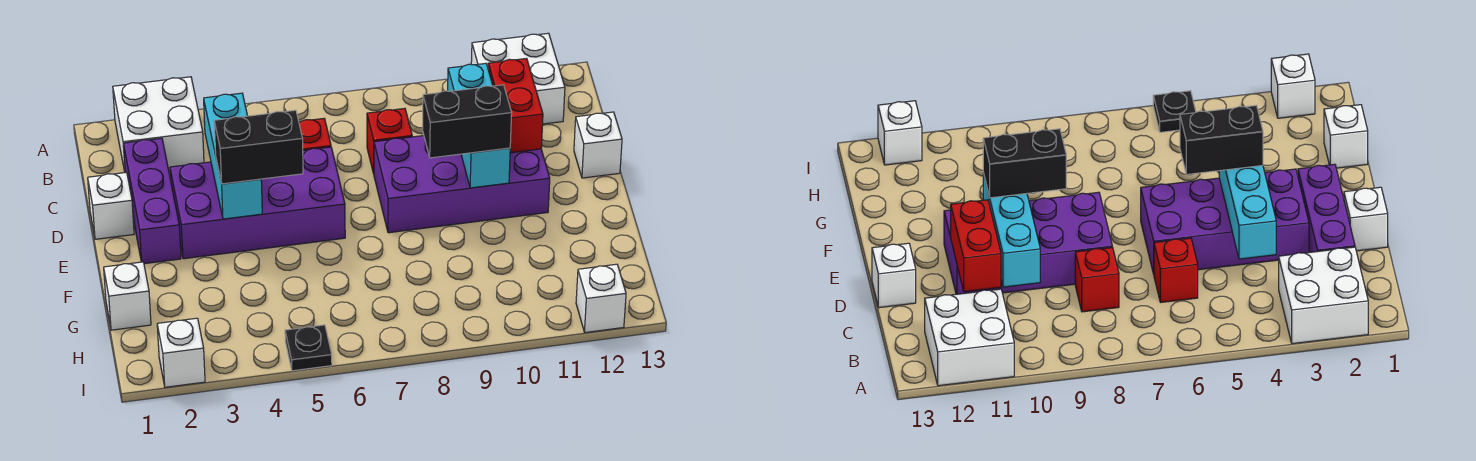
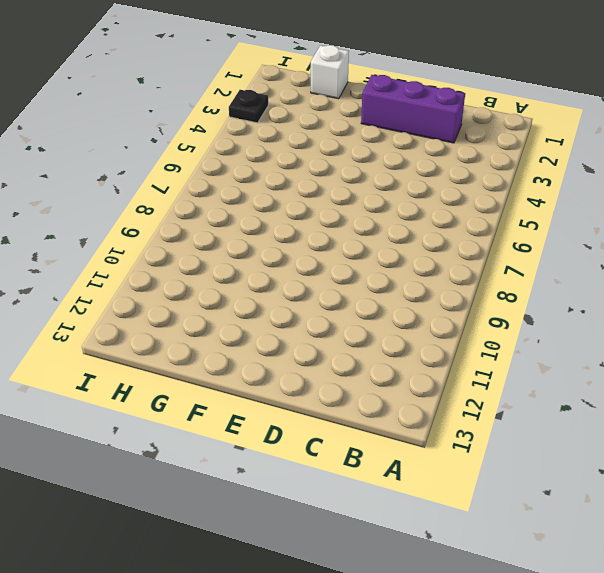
black plate I3 level 1 -> black plate I5 level 1
none -> white brick A2:B3 level 1
none -> white brick A11:B12 level 1
none -> red brick C6 level 1

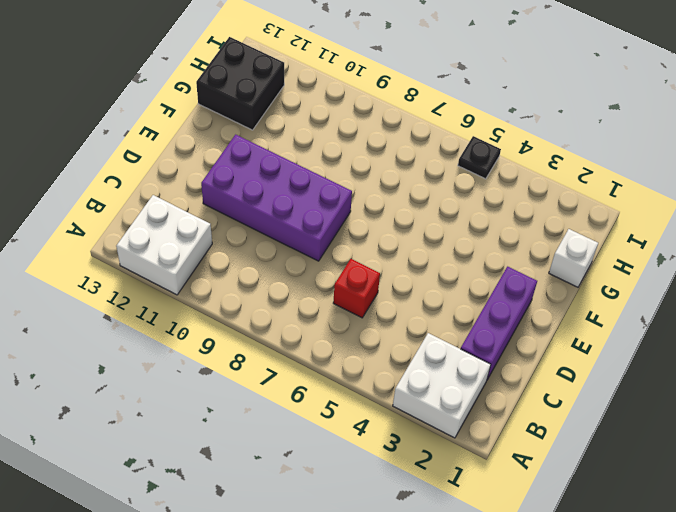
black brick G12:H13 level 1 -> none
none -> red brick C8 level 1
none -> white brick D1 level 1
none -> purple brick D3:E6 level 1

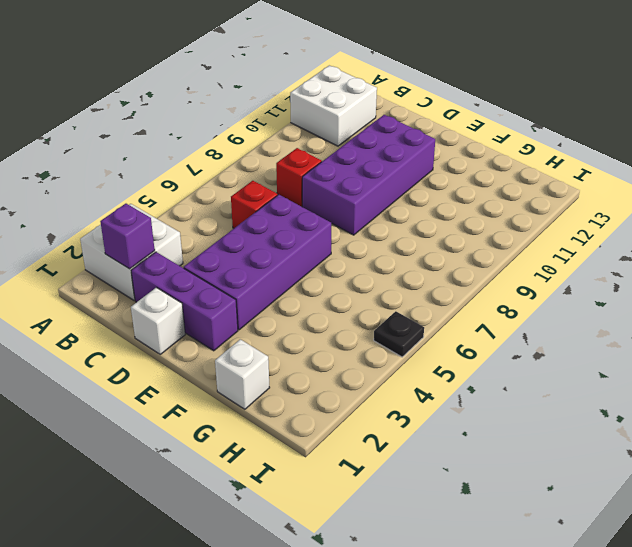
purple brick B2 level 2 -> none
none -> white brick D13 level 1
none -> white brick I2 level 1
none -> white brick I12 level 1

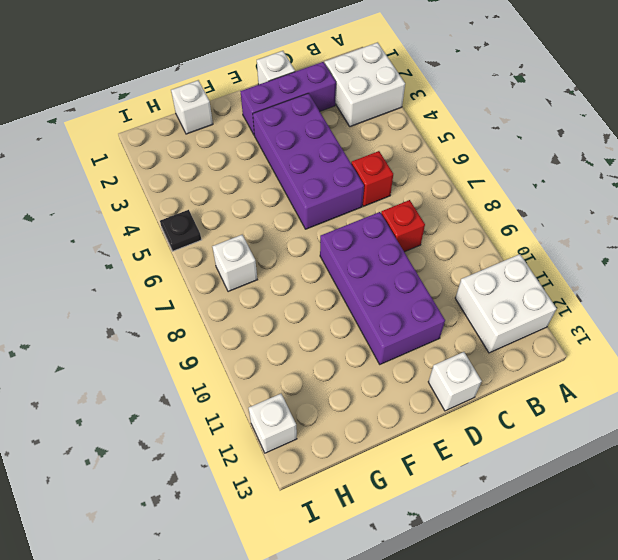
white brick H7 level 1 -> white brick I2 level 1
none -> cyan brick C4:E4 level 2
none -> cyan brick C10:E10 level 2
none -> red brick C11:D11 level 2

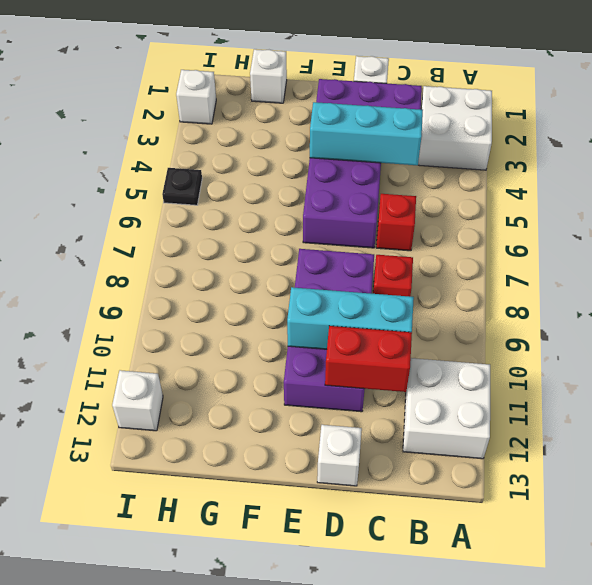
none -> black brick E4:E5 level 3
none -> black brick E9:E10 level 3

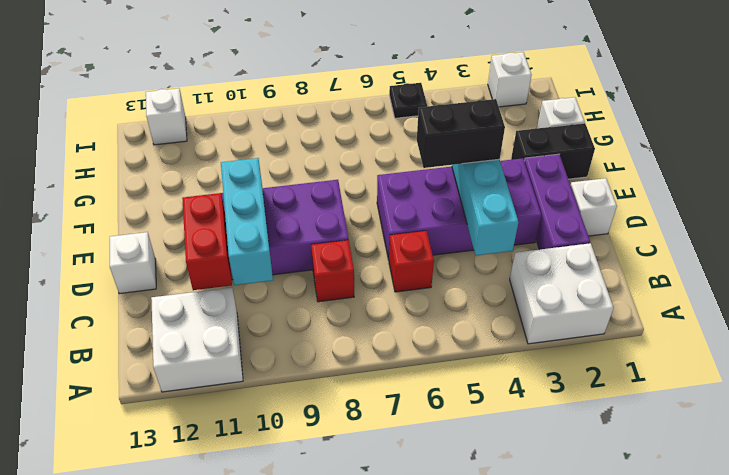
black brick F1:F2 level 1 -> black brick E9:E10 level 3

